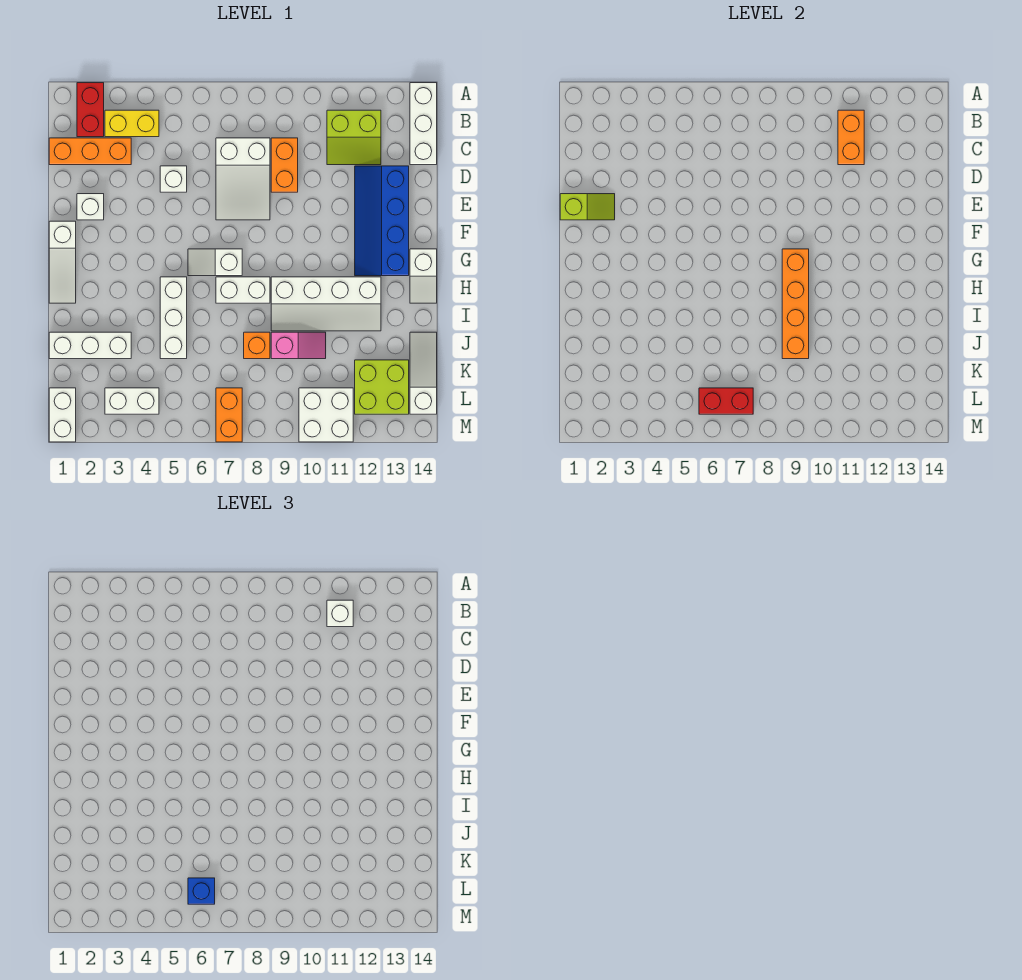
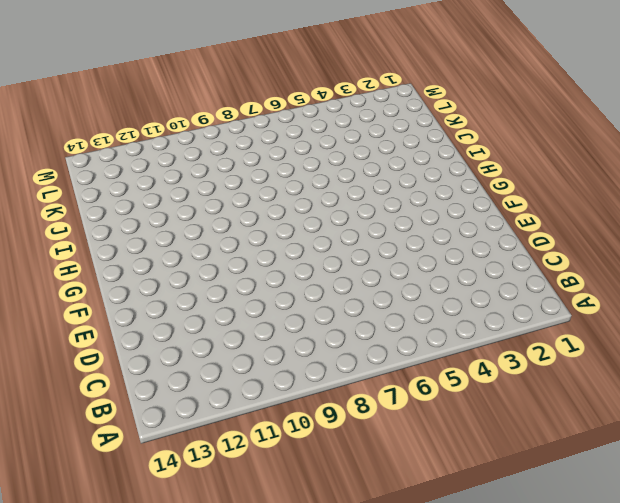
none -> red brick A2:B2 level 1
none -> white brick A14:C14 level 1
none -> yellow brick B3:B4 level 1
none -> lime slope B11:C12 level 1 top B

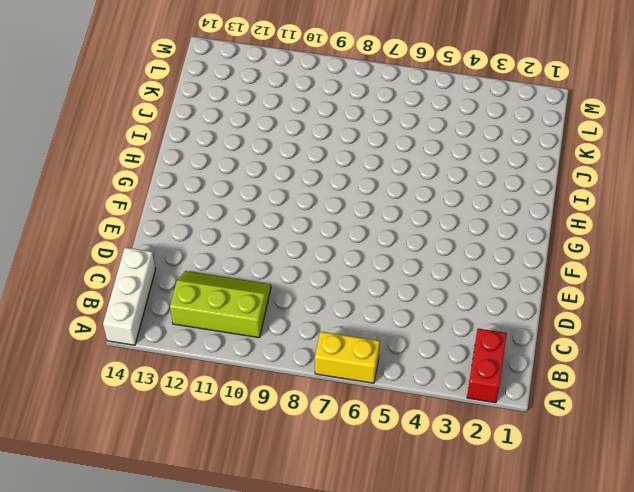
yellow brick A6:A7 level 1 -> yellow brick B3:B4 level 1
lime slope B10:C12 level 1 top B -> lime slope B11:C12 level 1 top B
none -> orange brick C1:C3 level 1
none -> white slope C7:E8 level 1 top C
none -> orange brick C9:D9 level 1
none -> white brick D5 level 1

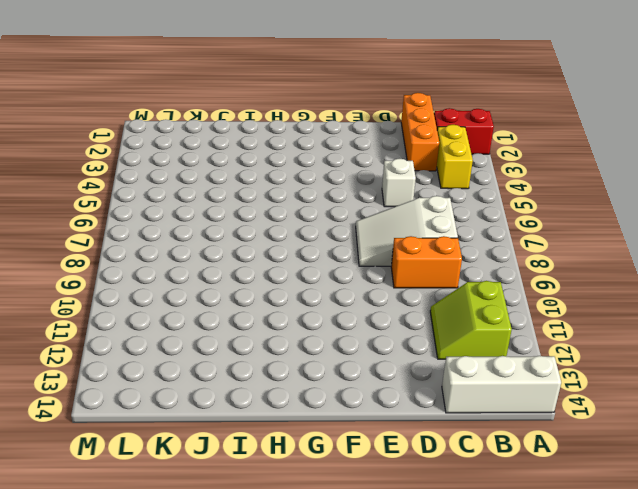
none -> blue slope D12:G13 level 1 top 13
none -> white brick E2 level 1
none -> white slope F1:H1 level 1 top F
none -> white slope G6:G7 level 1 top 7

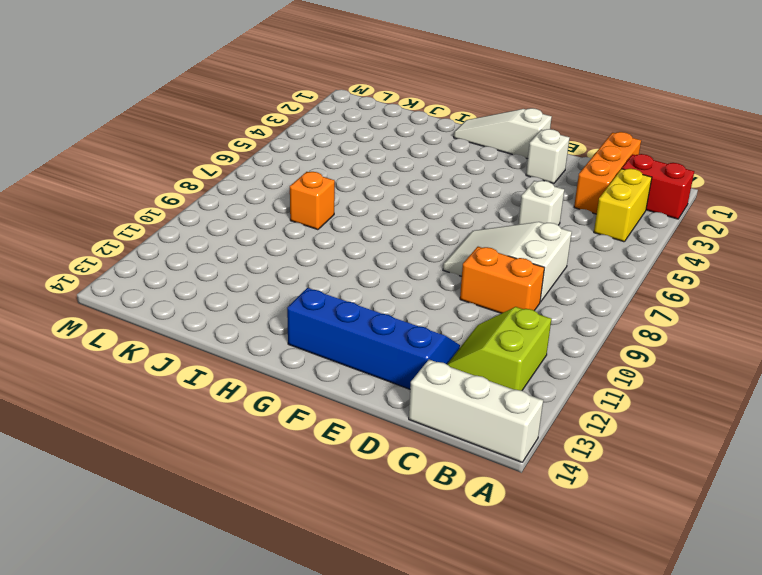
none -> white slope G6:G7 level 1 top 7
none -> white slope G14:H14 level 1 top G
none -> white brick H5:J5 level 1
none -> white brick H7:H8 level 1

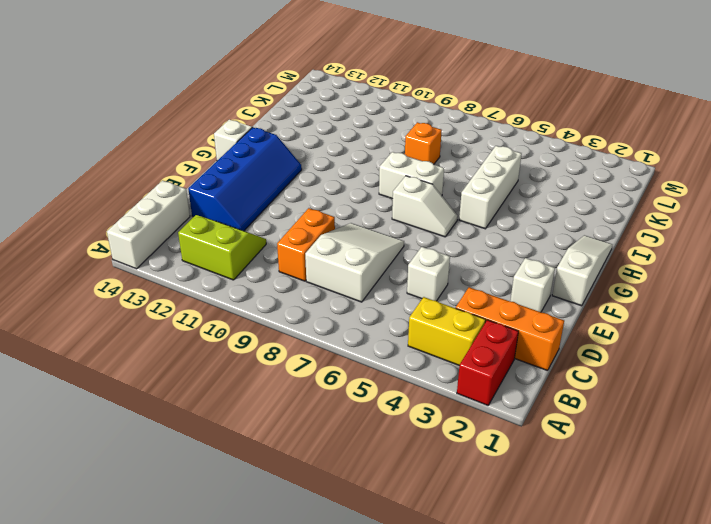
none -> white slope H9:I12 level 1 top H
none -> white brick J1:J3 level 1
none -> pink slope J9:J10 level 1 top 9
none -> white slope J14:L14 level 1 top L

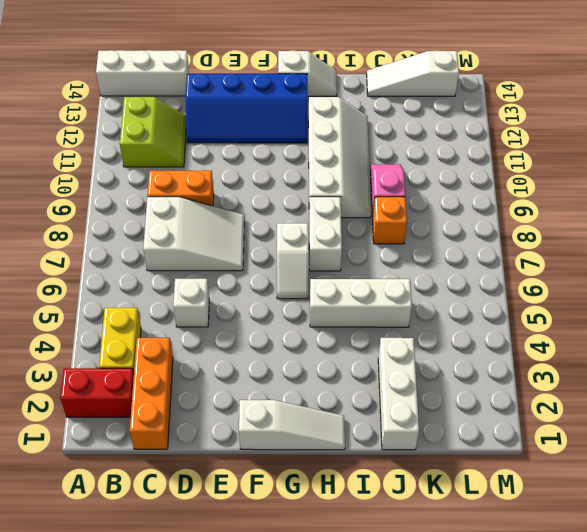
none -> white brick E2 level 1
none -> lime brick K12:L13 level 1
none -> white brick L1:M1 level 1
none -> white brick L3:L4 level 1

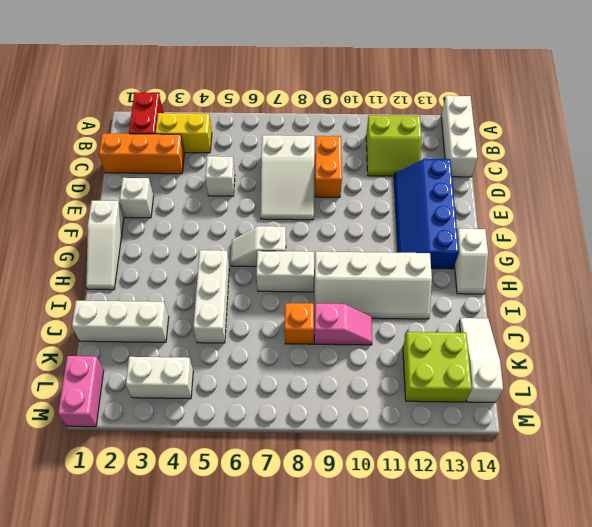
pink brick L1:M1 level 1 -> white brick L1:M1 level 1
none -> orange brick L7:M7 level 1
none -> white brick L10:M11 level 1
none -> orange brick B11:C11 level 2
none -> lime slope E1:E2 level 2 top 1

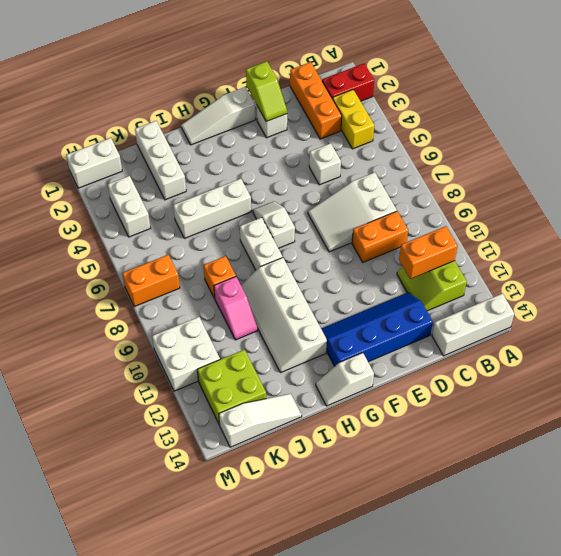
none -> orange brick G9:J9 level 2
none -> red brick L6:L7 level 2
none -> white brick B11 level 3
none -> blue brick L6 level 3

